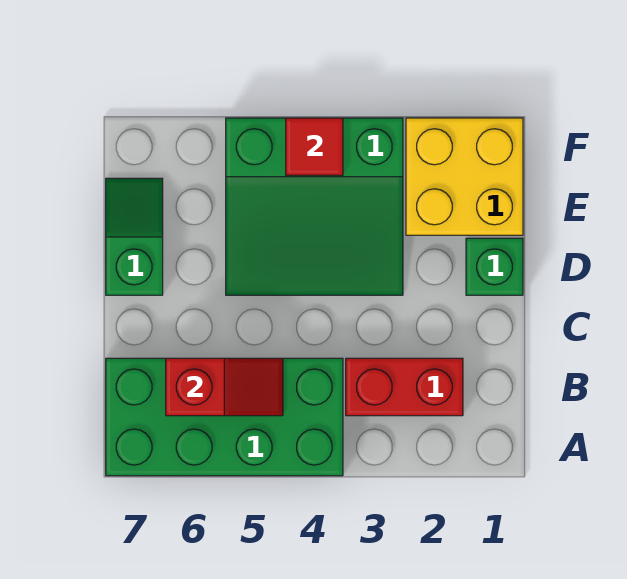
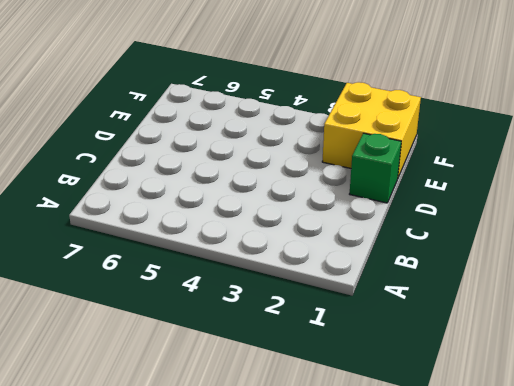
none -> green brick A4:B7 level 1
none -> red brick B2:B3 level 1

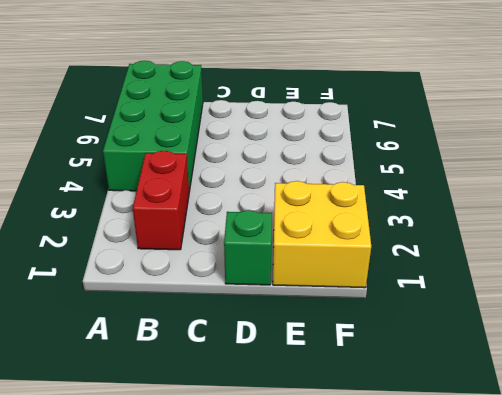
none -> green slope D3:F5 level 1 top F
none -> green slope D7:E7 level 1 top D

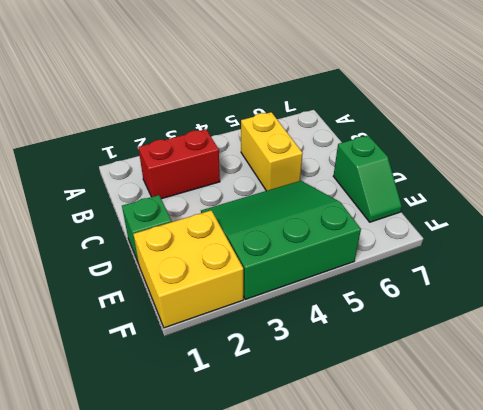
yellow brick B5:C5 level 1 -> green brick A4:B7 level 1
none -> red slope B5:B6 level 2 top 6
none -> red tile F4 level 2

